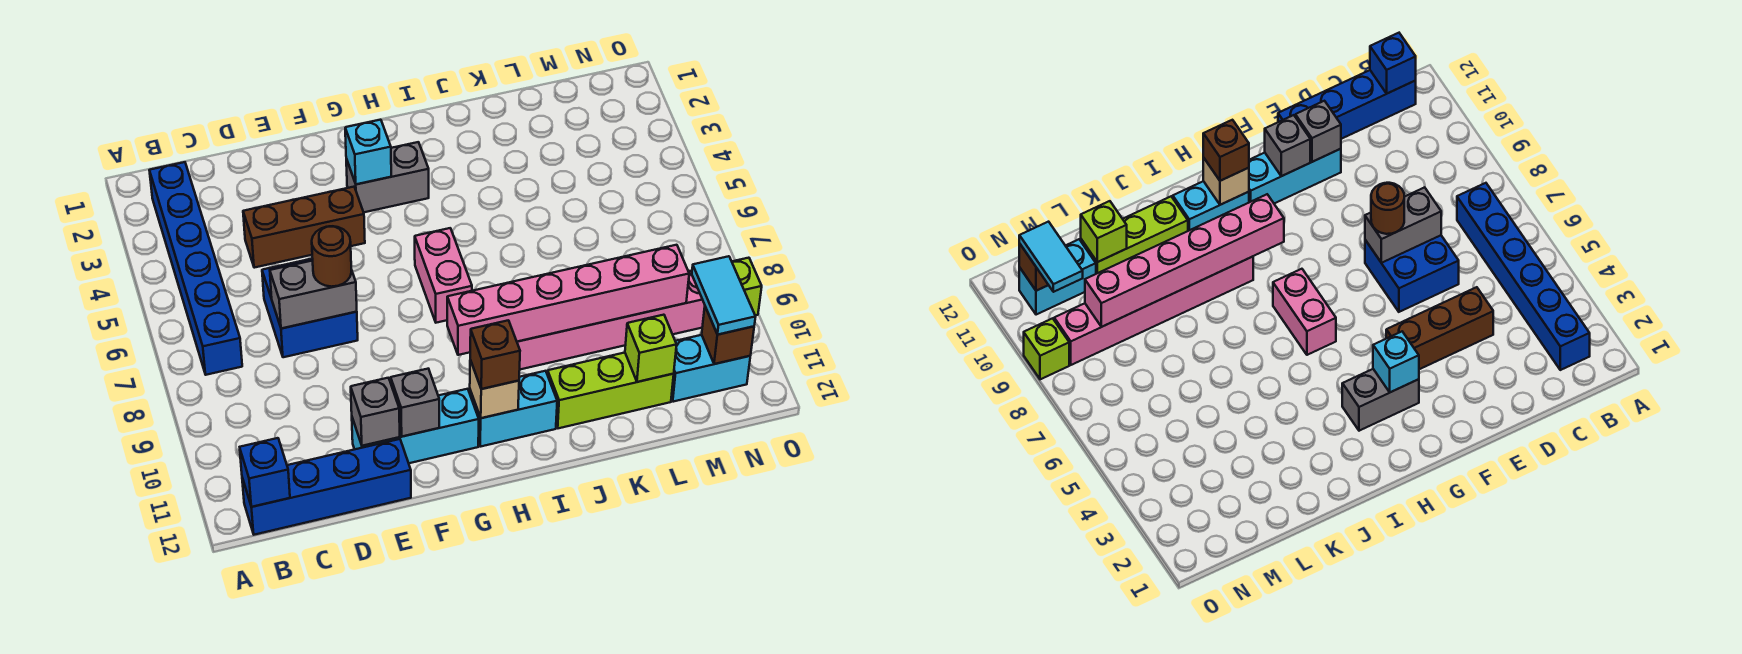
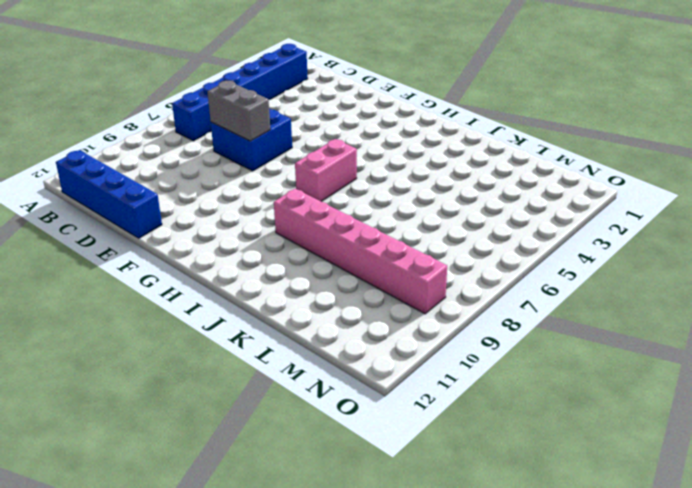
none -> brown brick D4:F4 level 1
none -> cyan brick E11:G11 level 1
none -> grey brick G3:H3 level 1

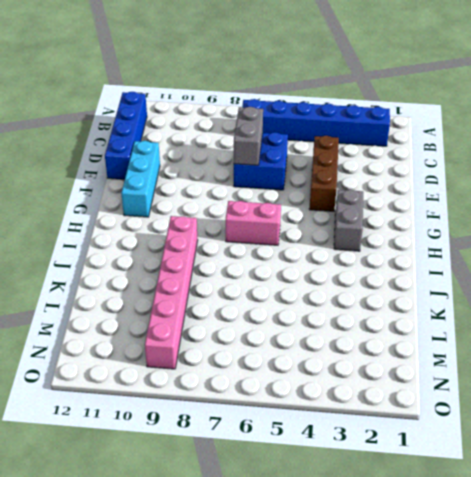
none -> cyan brick H11:I11 level 1
none -> lime brick J11:L11 level 1
none -> cyan brick M11:N11 level 1

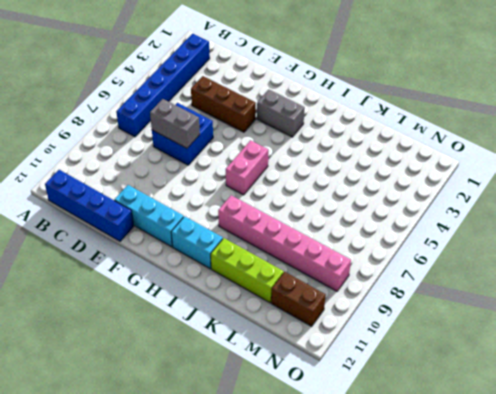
brown brick M11:N11 level 1 -> cyan brick M11:N11 level 1
none -> lime brick O9 level 1
none -> blue brick B12 level 2
none -> grey brick E11 level 2

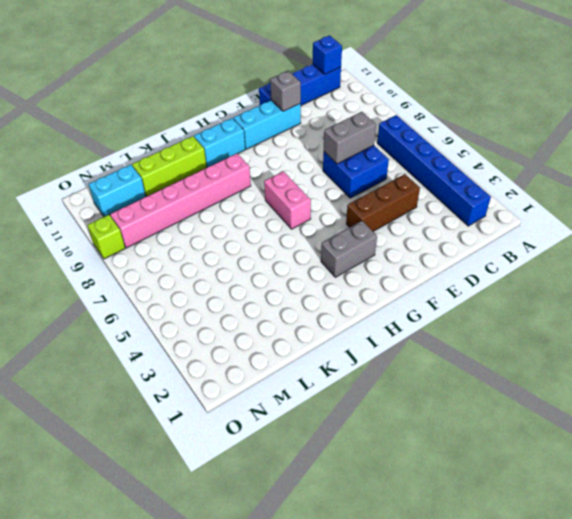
none -> grey brick F11 level 2
none -> cyan brick G3 level 2
none -> pink brick H9:M9 level 2

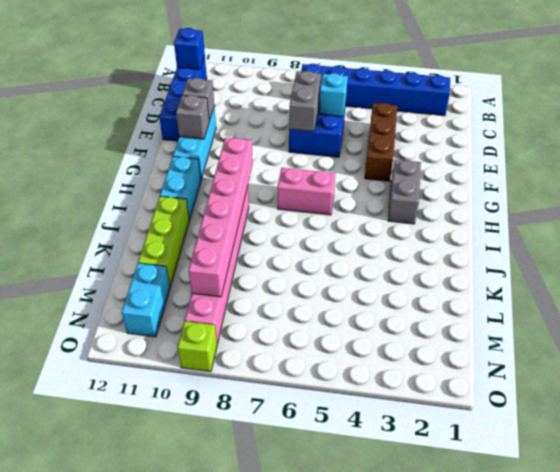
cyan brick D6 level 2 -> cyan brick G3 level 2
none -> tan brick H11 level 2
none -> lime brick L11 level 2
none -> brown brick N11 level 2

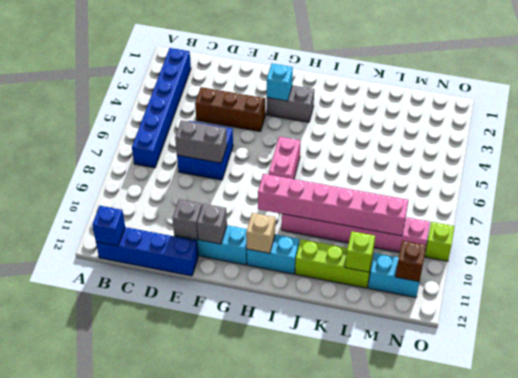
none -> brown round brick E7 level 3
none -> brown brick H11 level 3
none -> cyan tile N10:N11 level 3

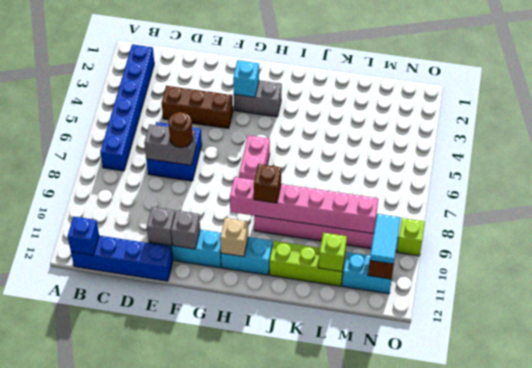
brown brick I9 level 3 -> brown brick H11 level 3

